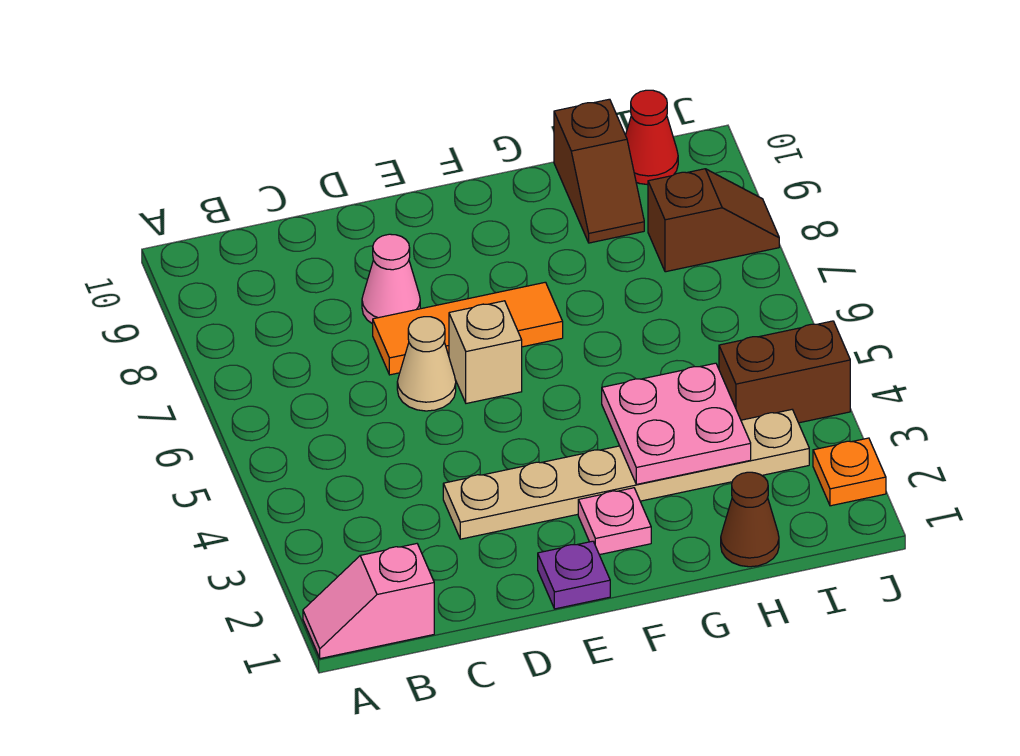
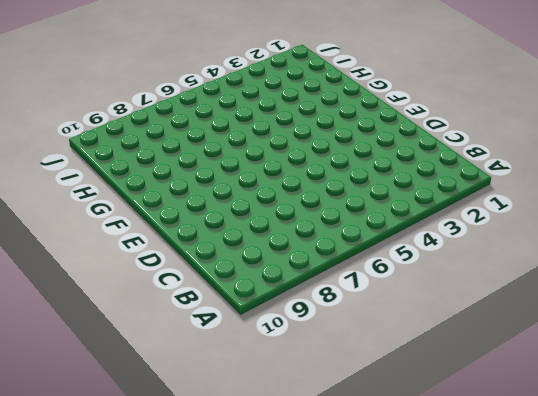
none -> pink slope A1:B1 level 1 top B
none -> tan plate D3:I3 level 1
none -> tan cone D6 level 1

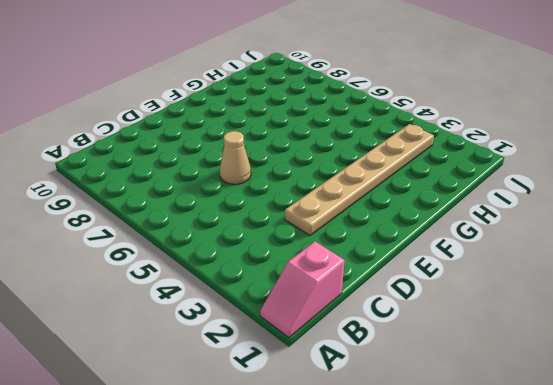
none -> orange tile D7:F7 level 1
none -> pink cone D8 level 1
none -> purple plate E1 level 1

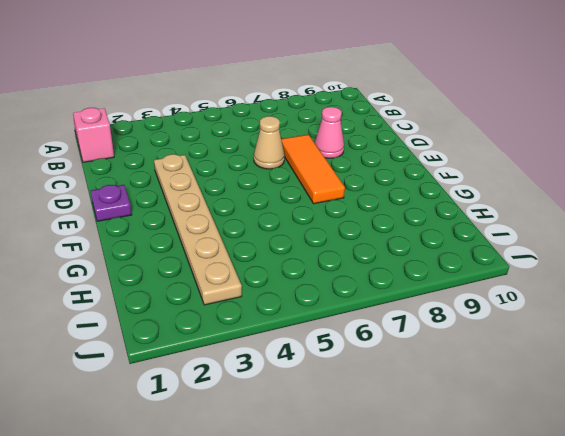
none -> tan brick E6 level 1
none -> pink plate F2 level 1
none -> brown cone H1 level 1

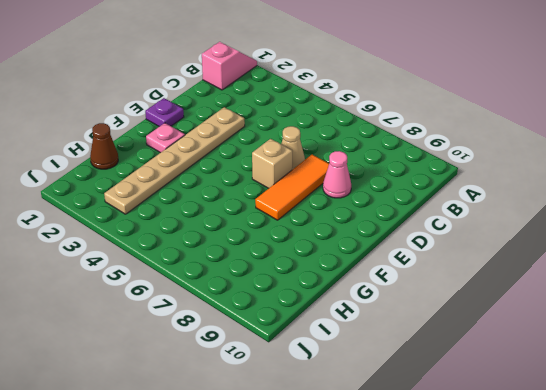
none -> brown slope H9:H10 level 1 top 10
none -> brown brick I4:J4 level 1
none -> brown slope I8:J8 level 1 top I

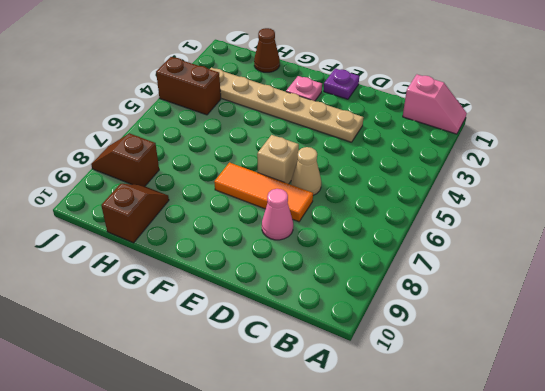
none -> red cone I10 level 1
none -> orange plate J2 level 1
none -> pink plate G3:H4 level 2

